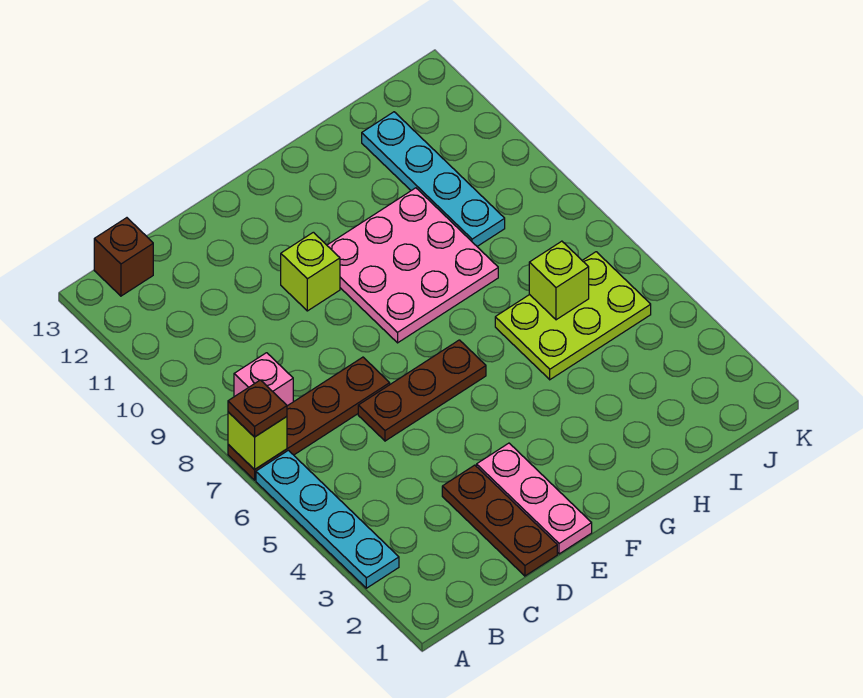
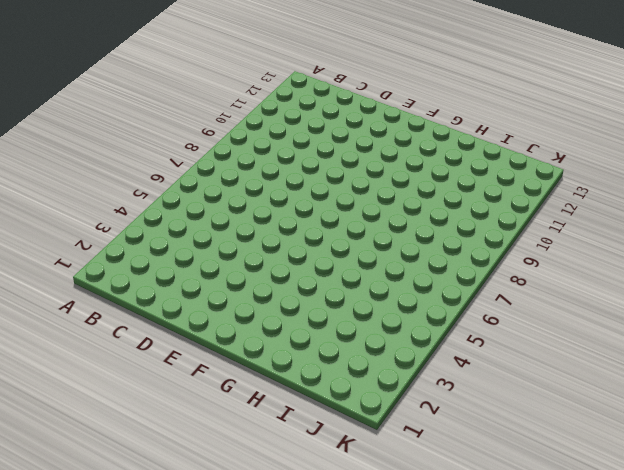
none -> cyan plate A3:A6 level 1
none -> brown plate A7:D7 level 1
none -> pink brick B8 level 1

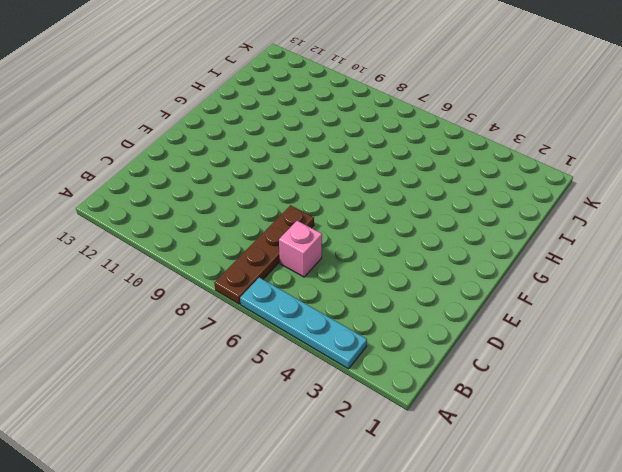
pink brick C6 level 1 -> pink brick B8 level 1
none -> brown brick B13 level 1
none -> brown plate D1:D3 level 1
none -> brown plate D6:F6 level 1

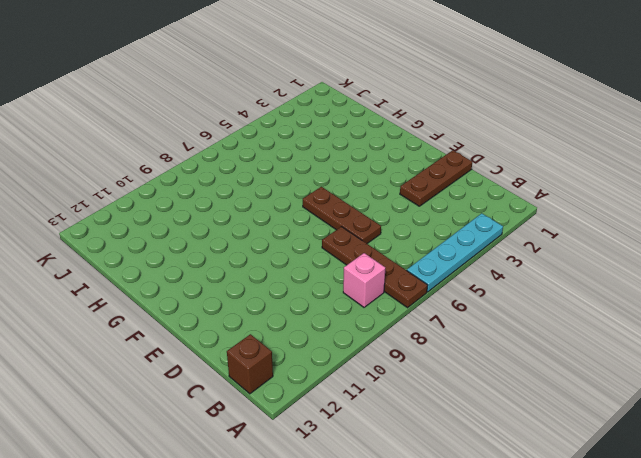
none -> pink plate E1:E3 level 1
none -> lime brick E10 level 1
none -> pink plate F8:H10 level 1

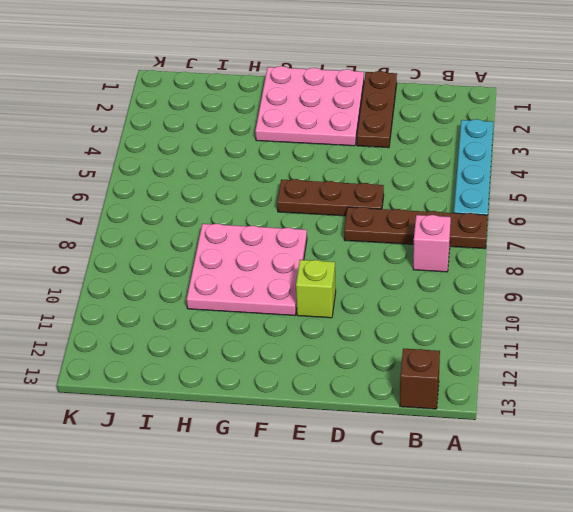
pink plate E1:G3 level 1 -> pink plate E1:E3 level 1
none -> lime plate H5:J6 level 1
none -> cyan plate I9:I12 level 1
none -> lime brick A7 level 2

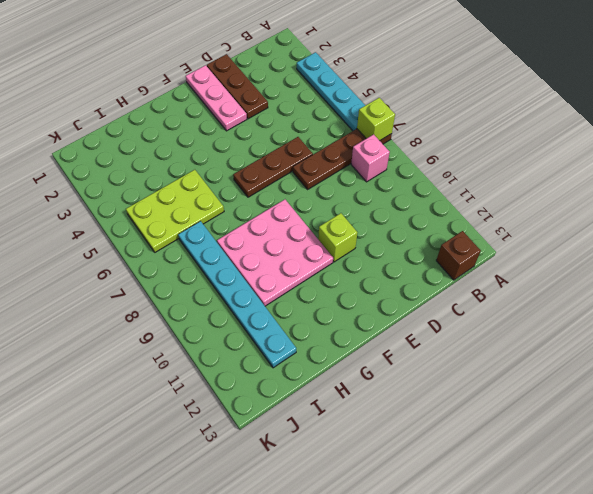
cyan plate I7:I12 level 1 -> cyan plate I9:I12 level 1
none -> lime brick I6 level 2
none -> brown plate A7 level 3

